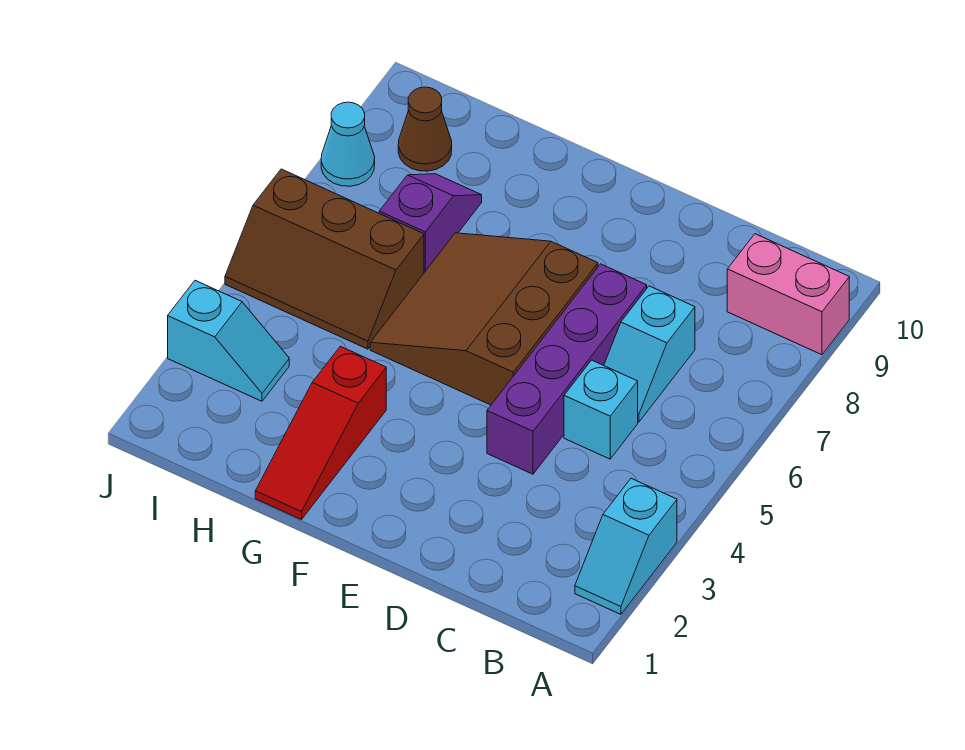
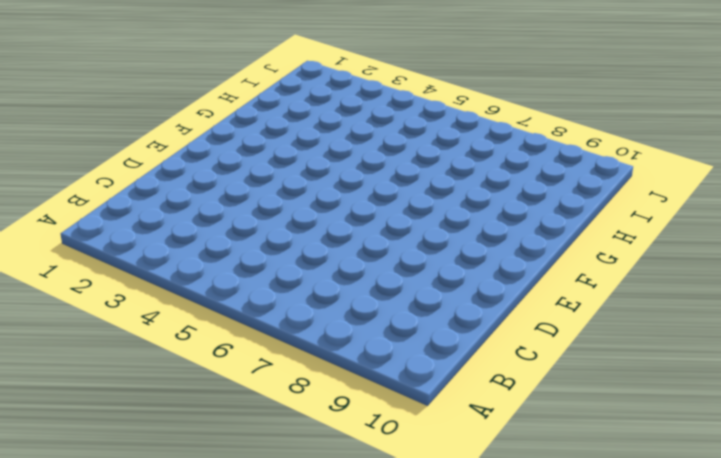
none -> cyan slope A2:A3 level 1 top 3
none -> pink brick A9:B9 level 1
none -> cyan brick C5 level 1

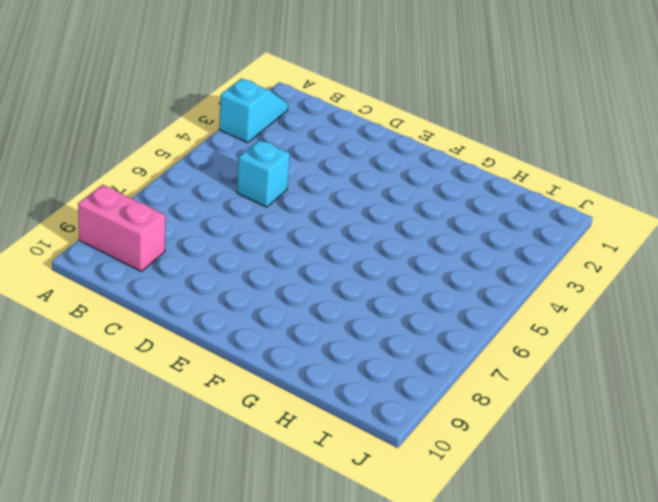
none -> cyan slope C6:C7 level 1 top 7
none -> purple brick D4:D7 level 1
none -> brown slope E5:G7 level 1 top E

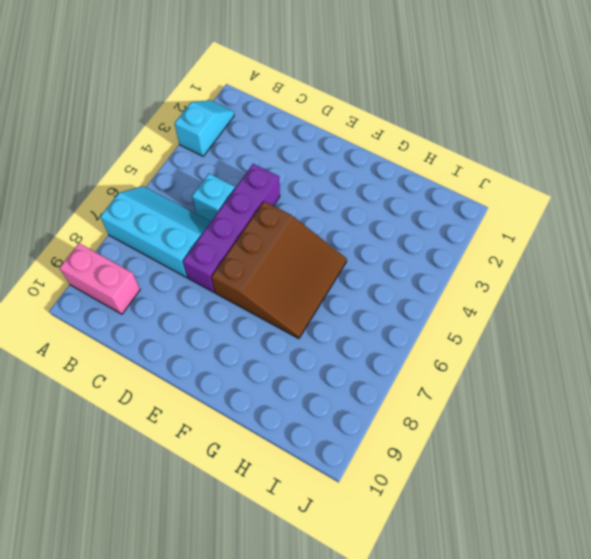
cyan slope A6:C7 level 1 top 7 -> cyan slope C6:C7 level 1 top 7
none -> red slope G1:G3 level 1 top 3
none -> brown slope H5:J6 level 1 top 6
none -> purple slope H7:H8 level 1 top 7

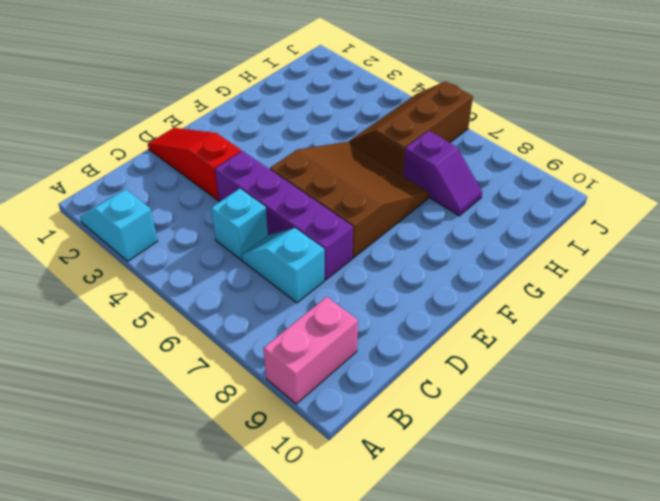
red slope D1:D3 level 1 top 3 -> red slope G1:G3 level 1 top 3
none -> cyan slope I3:J3 level 1 top J
none -> brown cone I9 level 1
none -> cyan cone J8 level 1

